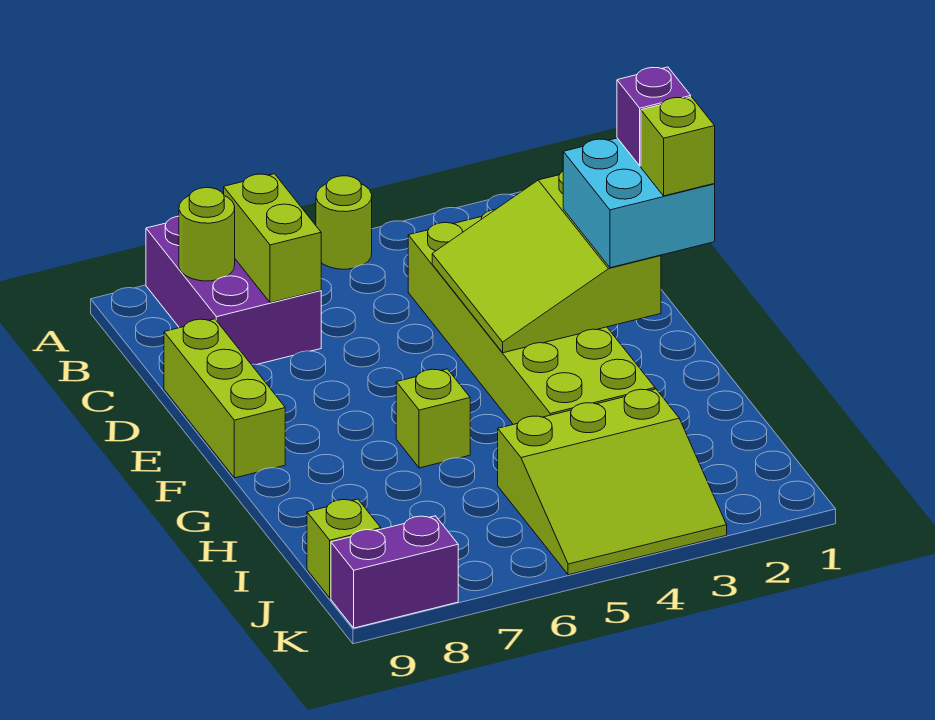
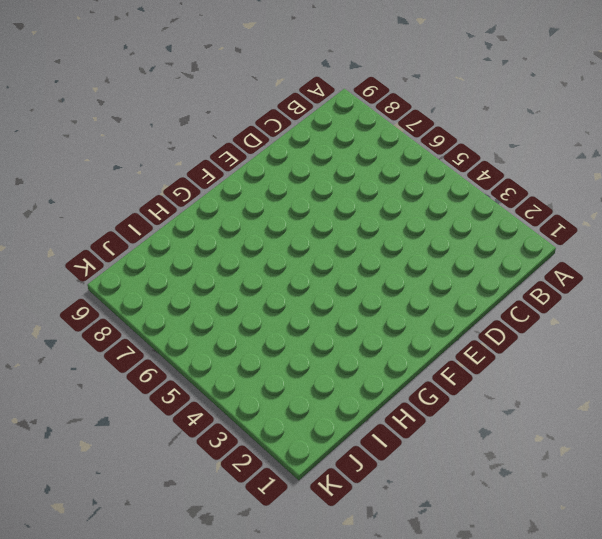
none -> lime round brick A5 level 1
none -> purple brick A7:C8 level 1
none -> lime brick C3:H4 level 1

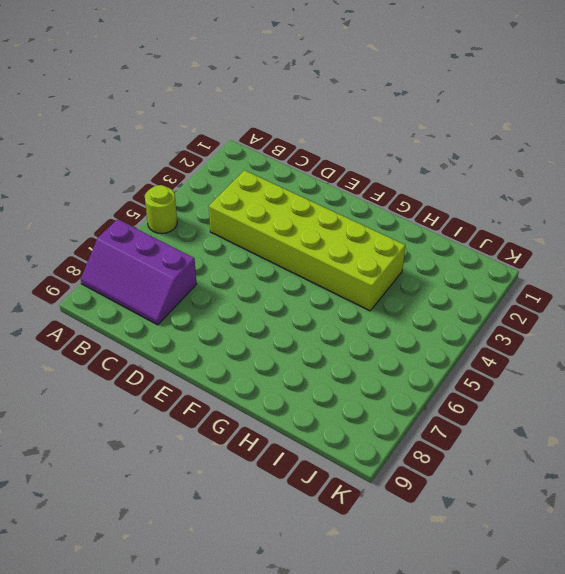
purple slope A7:C8 level 1 top 7 -> purple brick A7:C8 level 1
none -> lime brick D9:F9 level 1
none -> lime brick G6 level 1
none -> lime slope I3:K5 level 1 top I

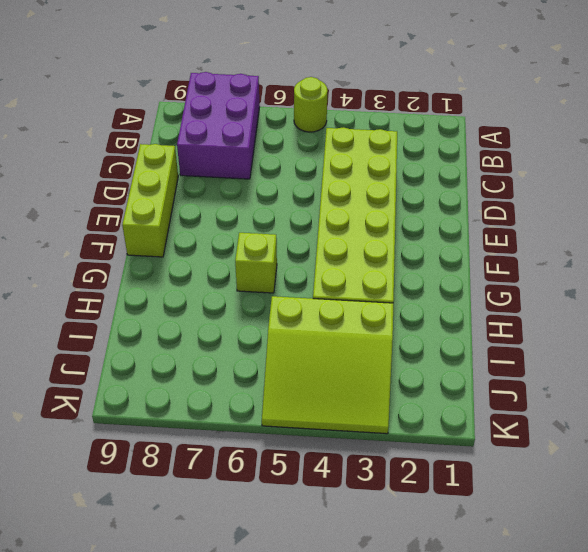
none -> lime brick J9 level 1
none -> purple brick K8:K9 level 1
none -> lime brick B7:C7 level 2

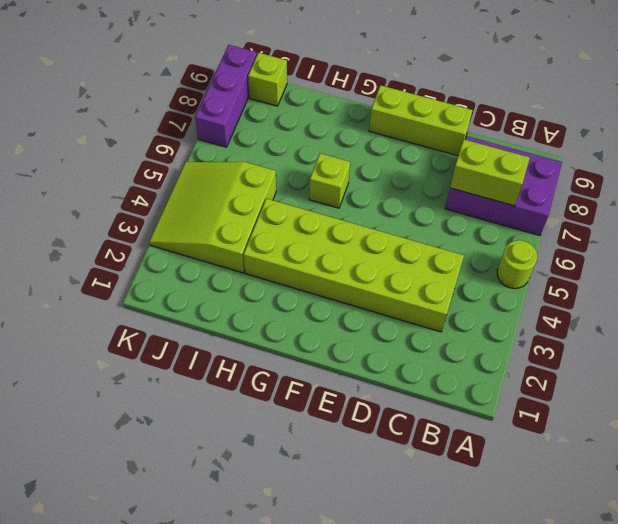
purple brick K7:K9 level 1 -> purple brick K8:K9 level 1
none -> lime round brick B8 level 2
none -> lime slope D2:F4 level 2 top 2
none -> cyan brick E1:F2 level 3

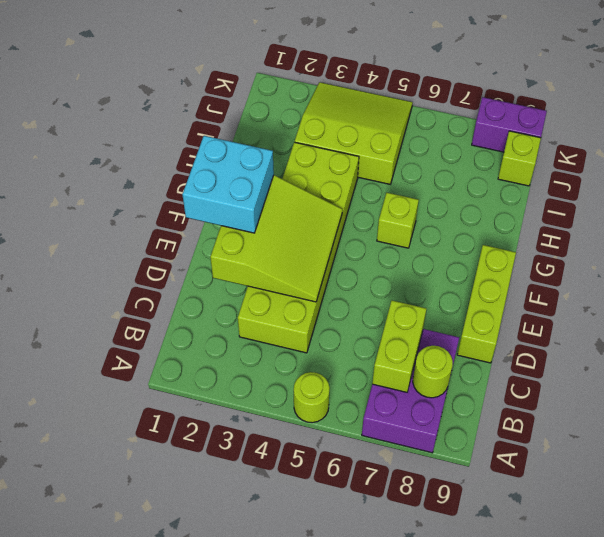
none -> purple brick E1 level 4
none -> lime brick F1 level 4

